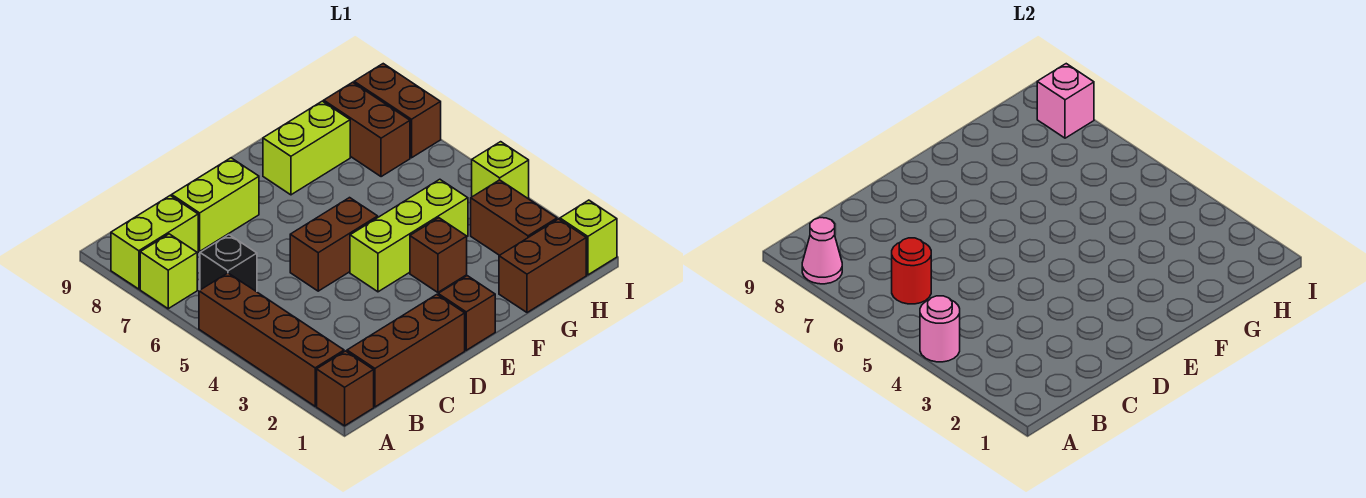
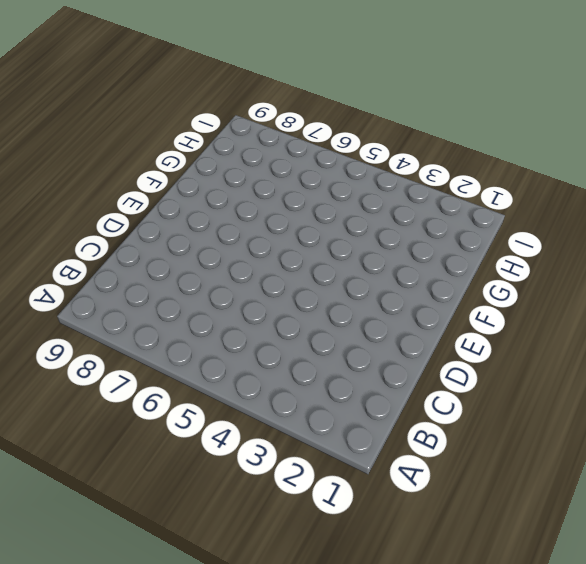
none -> brown brick A1 level 1
none -> brown brick A2:A5 level 1
none -> lime brick A7 level 1

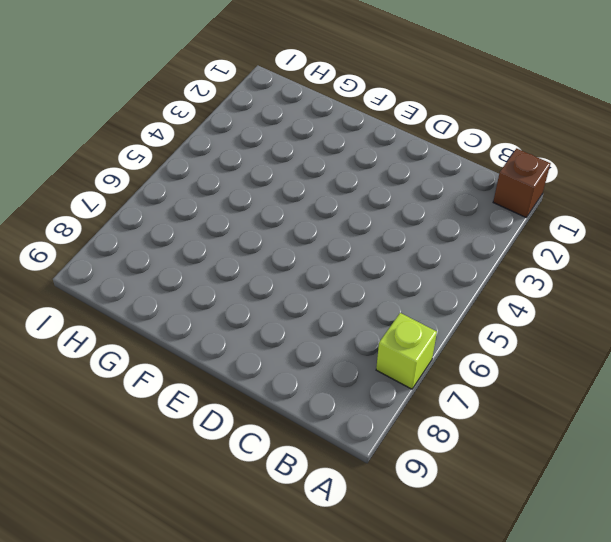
none -> brown brick A2:A5 level 1
none -> lime brick A8:B8 level 1
none -> brown brick B1:D1 level 1

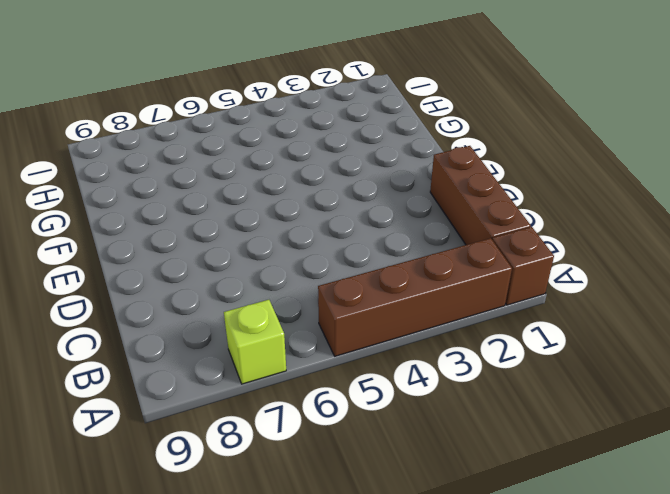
none -> lime brick A8:B8 level 1
none -> black brick B6 level 1
none -> lime brick C8:D8 level 1

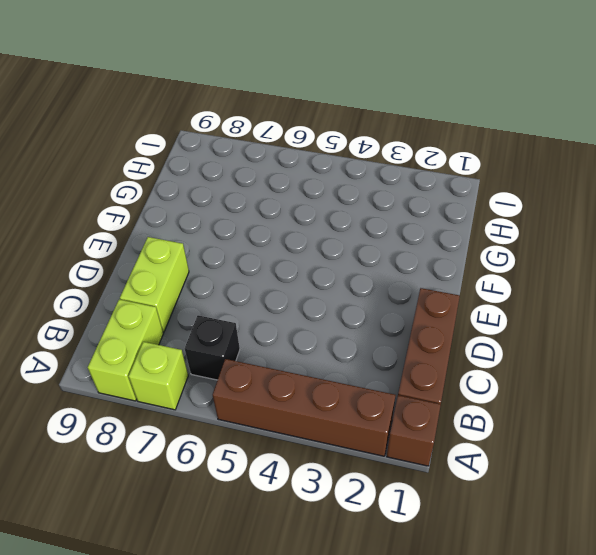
none -> brown brick D5:E5 level 1
none -> brown brick E1 level 1
none -> lime brick E4:G4 level 1

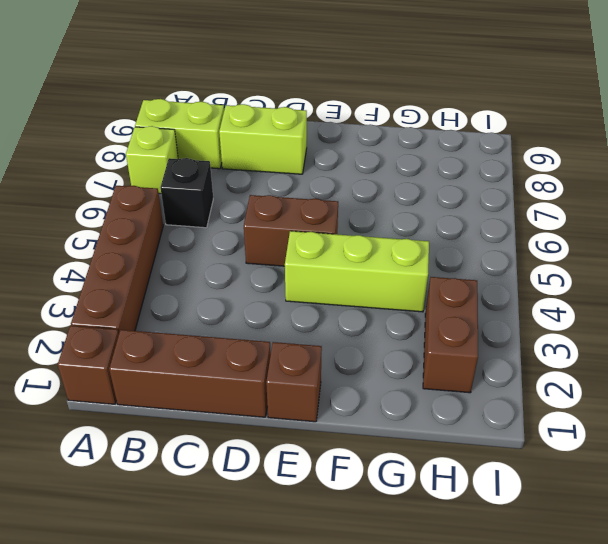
none -> brown brick F3 level 1
none -> lime brick F8:G8 level 1
none -> brown brick G1:H1 level 1

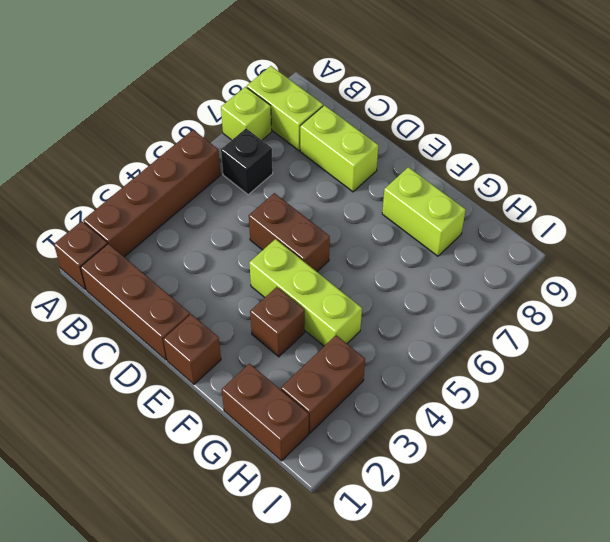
none -> brown brick H7:H8 level 1
none -> lime brick I1 level 1
none -> lime brick I4 level 1

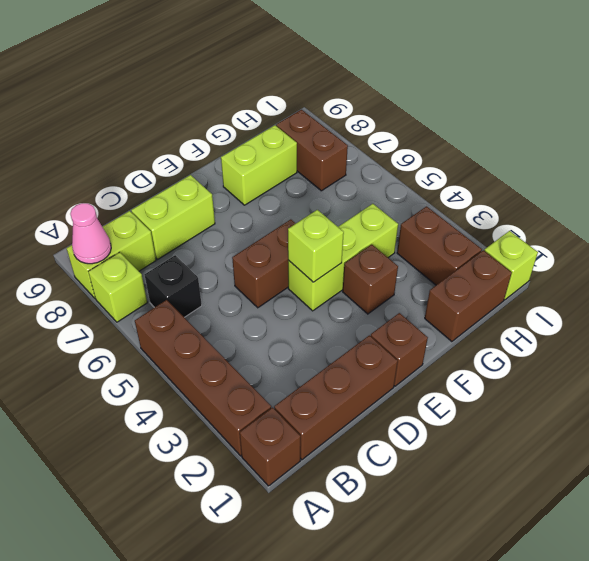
lime brick E4 level 2 -> lime brick I4 level 1
none -> brown brick I7:I8 level 1
none -> pink round brick A4 level 2
none -> red round brick B6 level 2

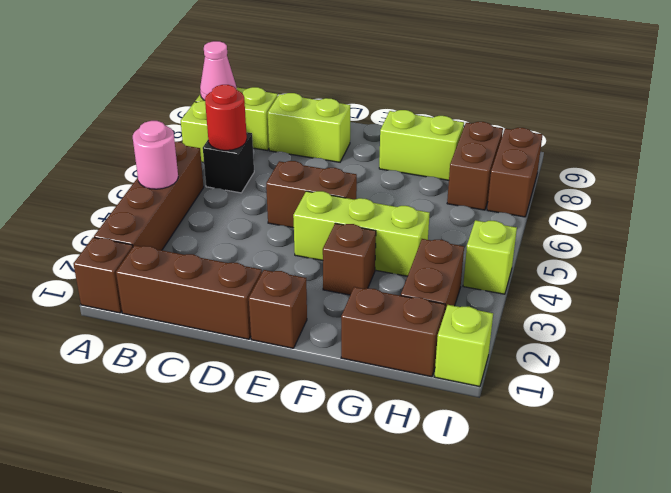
none -> pink brick I8 level 2

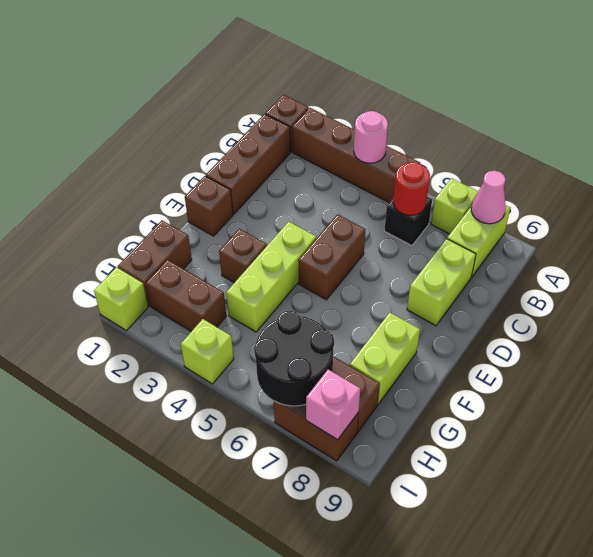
black round brick H6:I7 level 2 -> none

